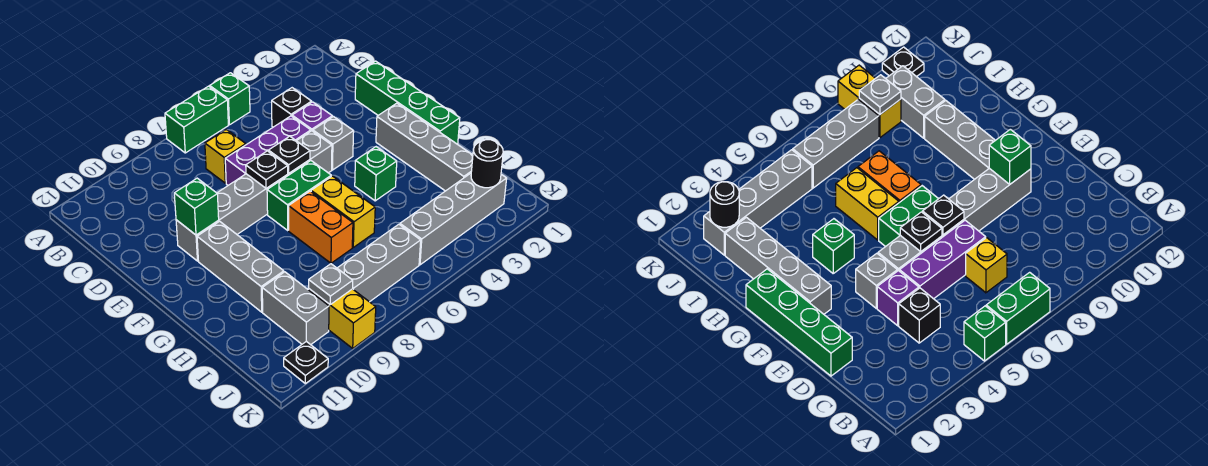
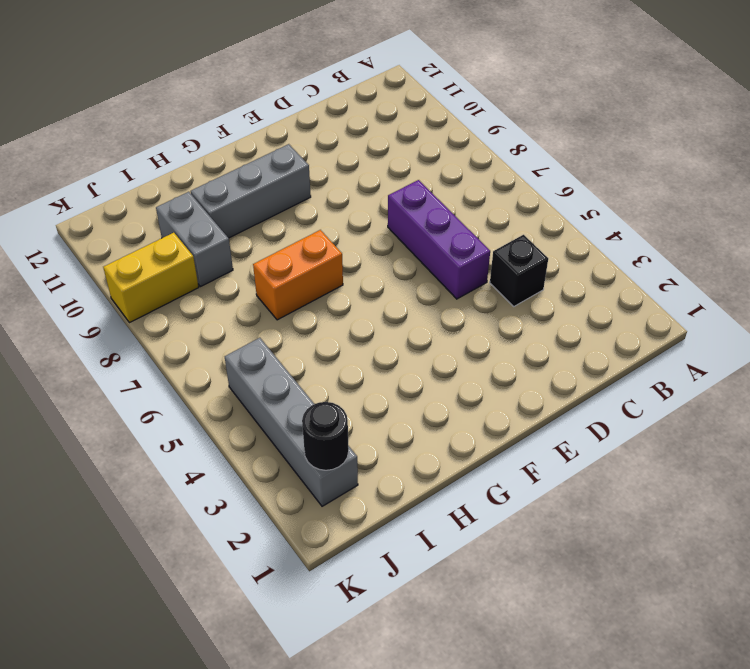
grey brick I9:I10 level 1 -> grey brick I10:J10 level 1
none -> green brick A5 level 1
none -> green brick A6:A7 level 1
none -> yellow brick C7 level 1

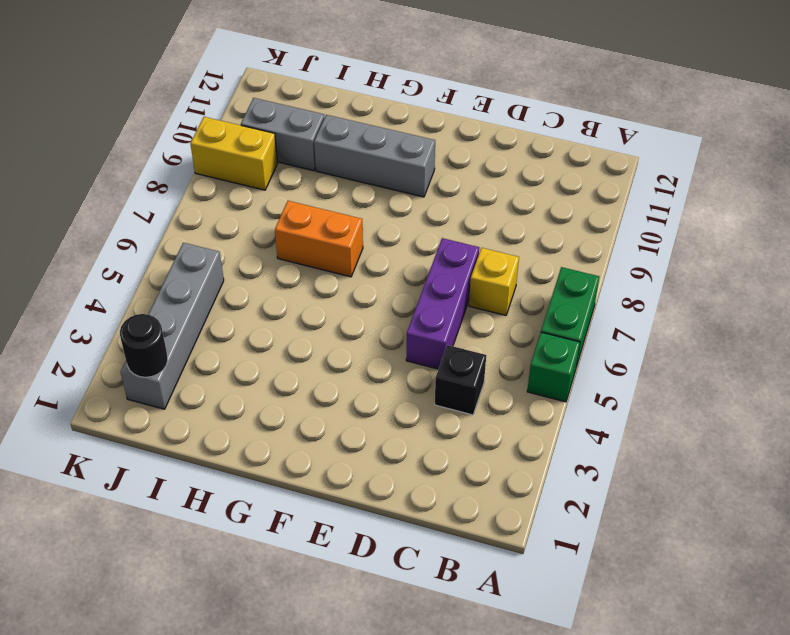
none -> green brick D1:G1 level 1
none -> purple brick D4 level 1
none -> grey brick E4 level 1

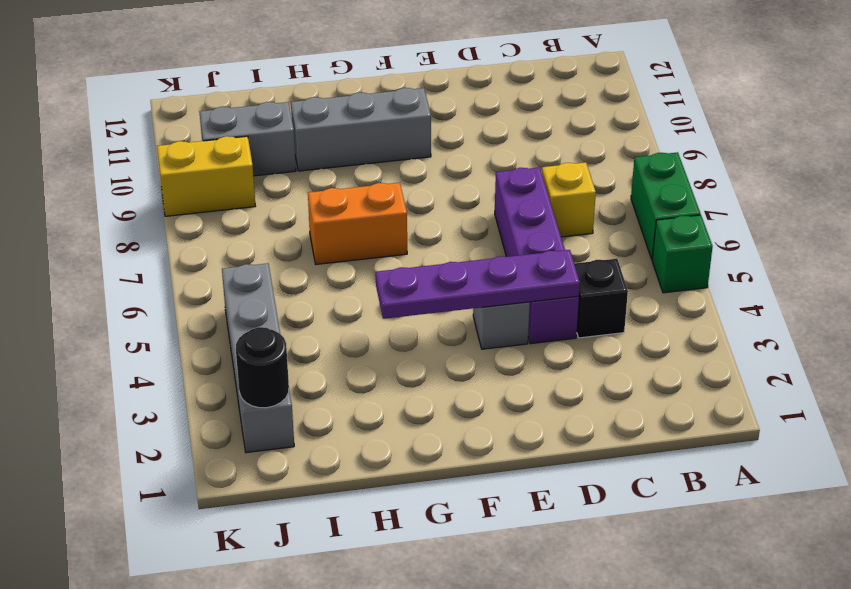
purple plate D4:G4 level 2 -> none
none -> green brick D1:G1 level 1
none -> grey brick E5:E10 level 1
none -> grey brick F2:I2 level 1

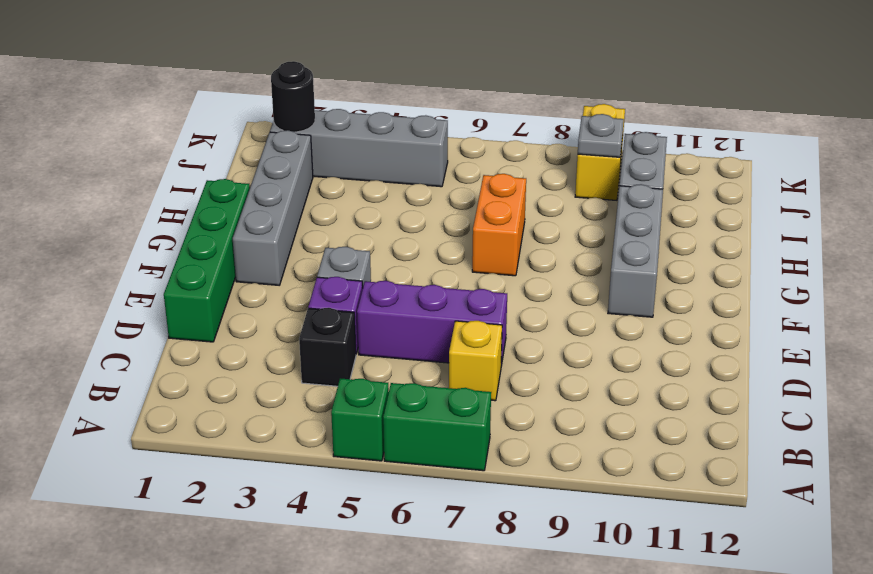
none -> grey brick E5:E10 level 1
none -> green brick F6:F7 level 1
none -> green brick G4 level 1

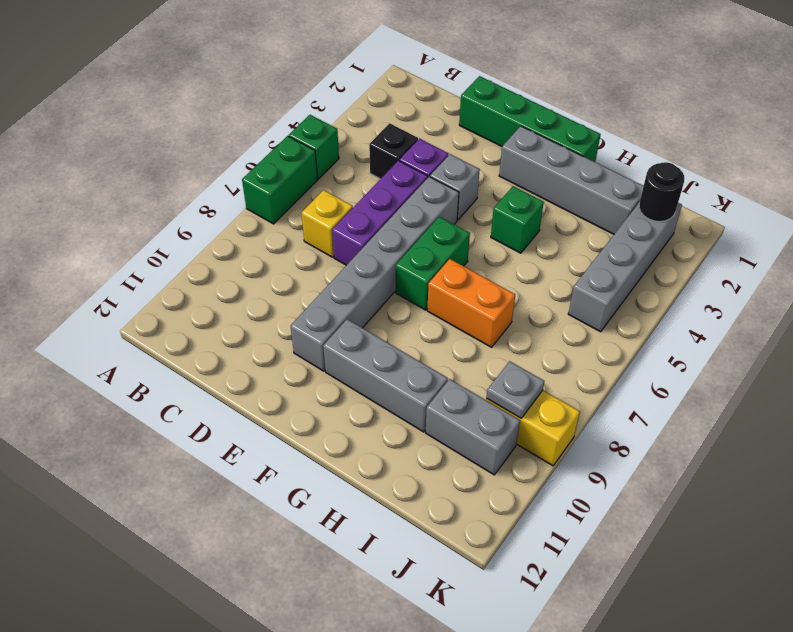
none -> yellow brick G6:H6 level 1
none -> grey brick J6:J8 level 1
none -> black plate K11 level 1

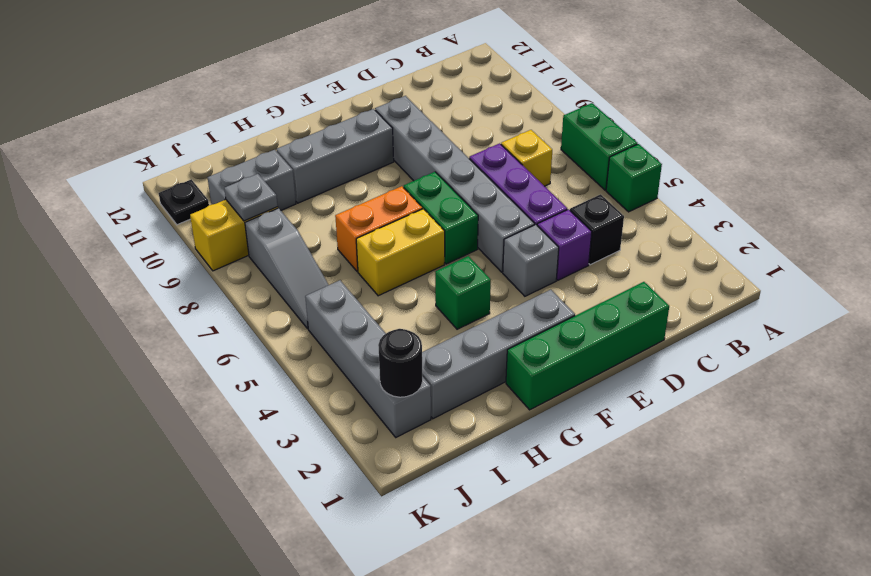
grey slope J6:J8 level 1 top 8 -> grey brick J6:J8 level 1
none -> black plate E6 level 2
none -> black plate E7 level 2
none -> green brick E10 level 2

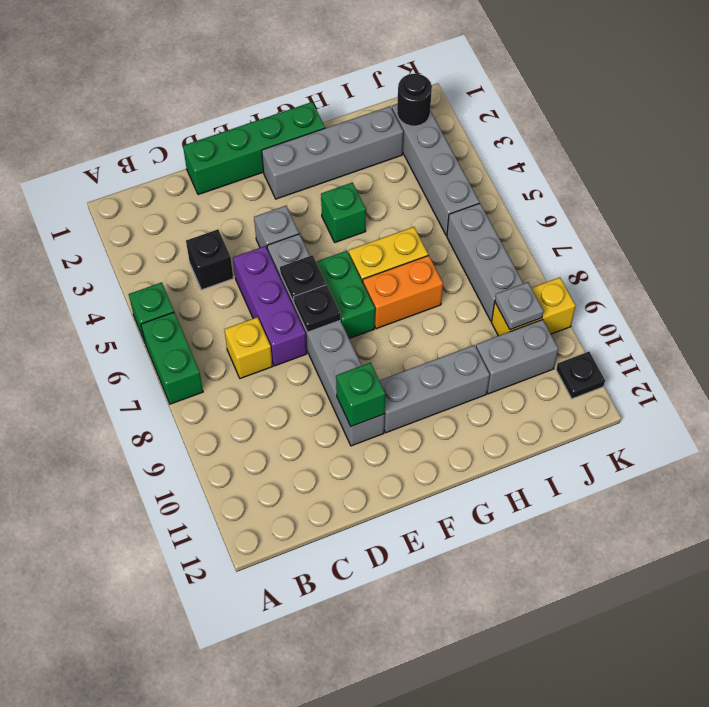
none -> purple brick D4 level 1

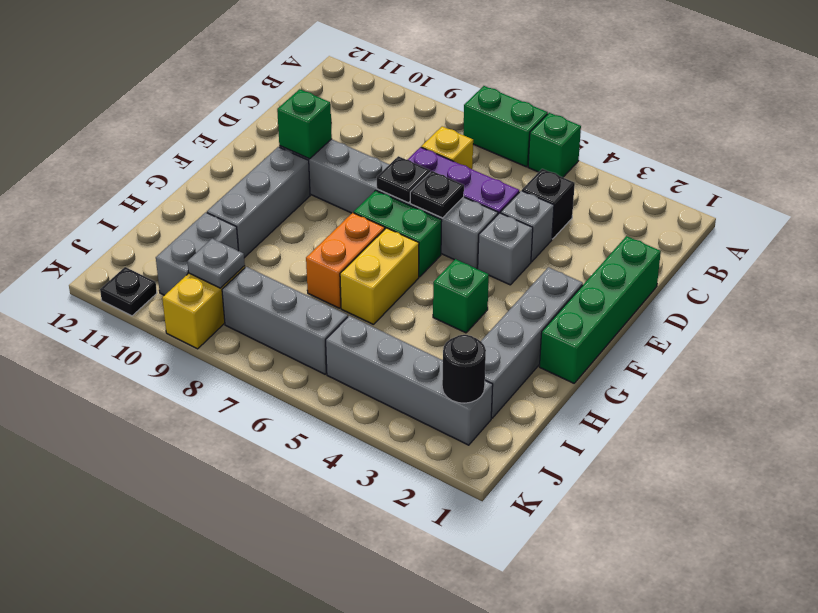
grey brick D4 level 1 -> purple brick D4 level 1

